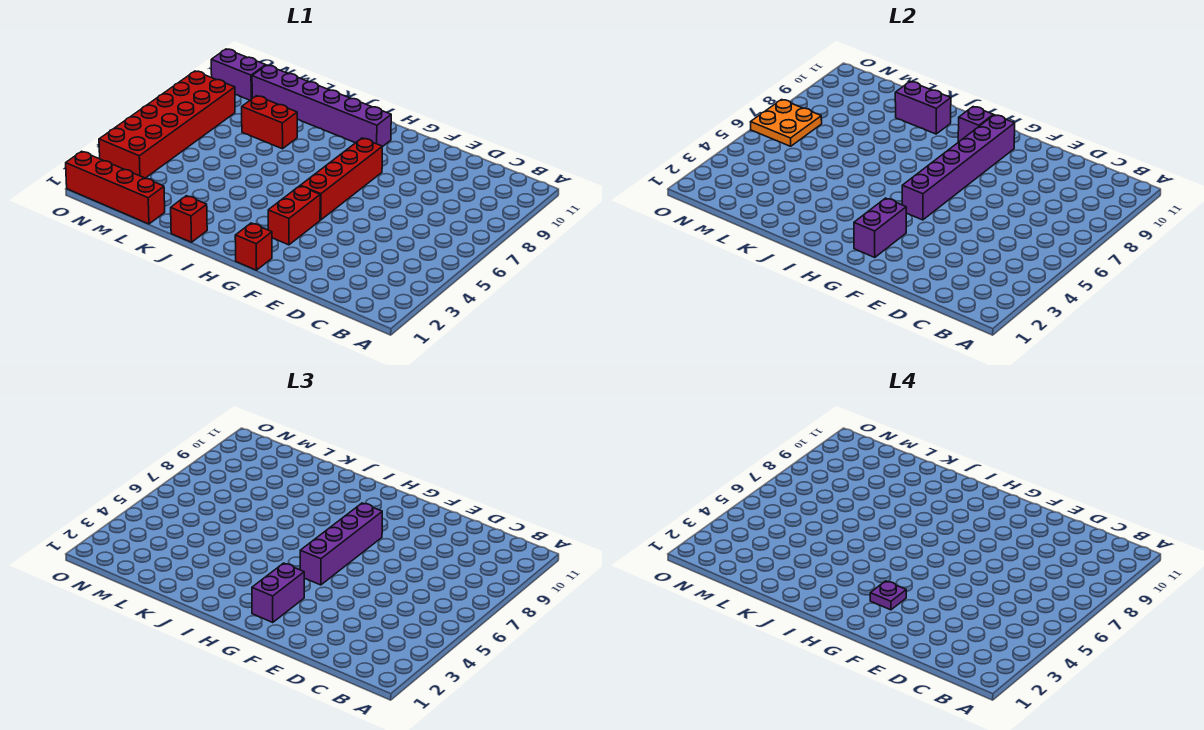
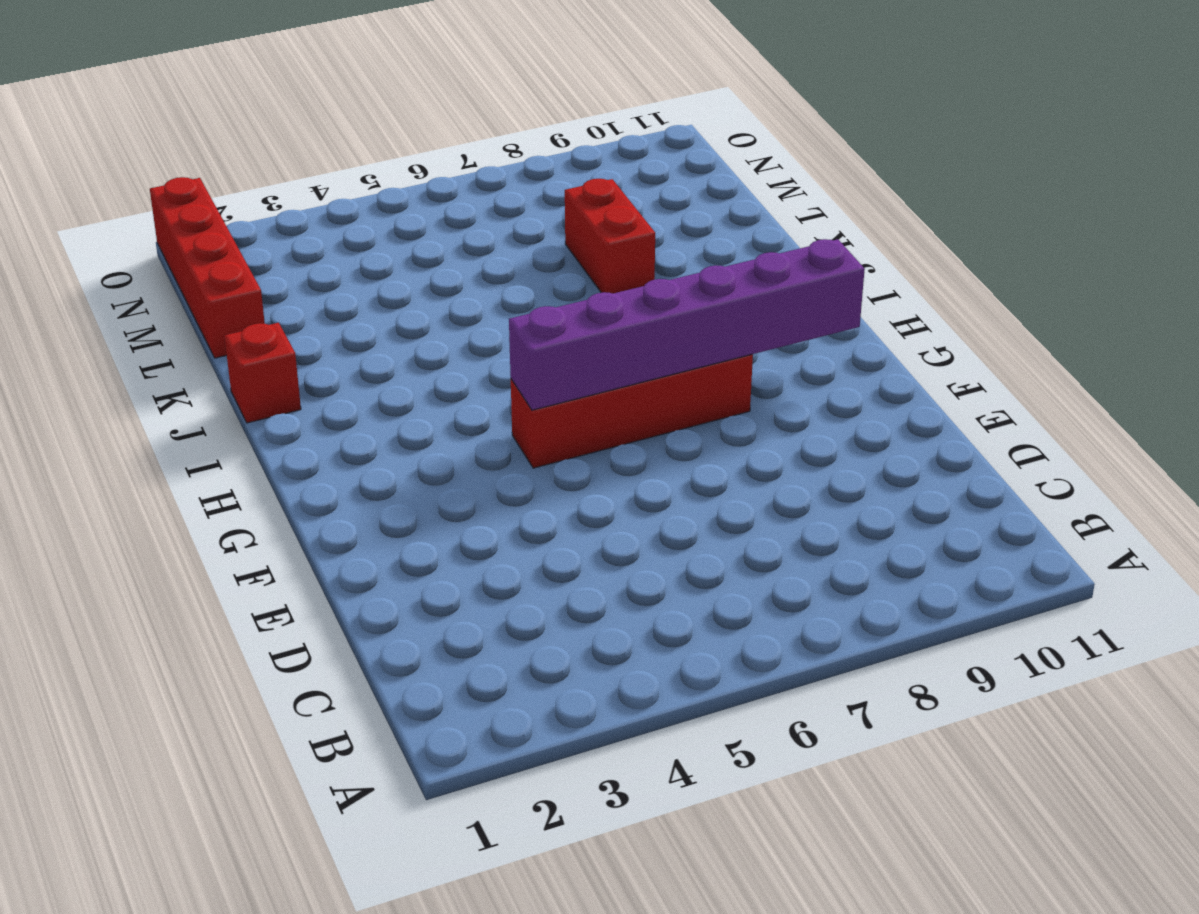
none -> red brick G1 level 1
none -> red brick G3:G4 level 1
none -> purple brick H10:M10 level 1

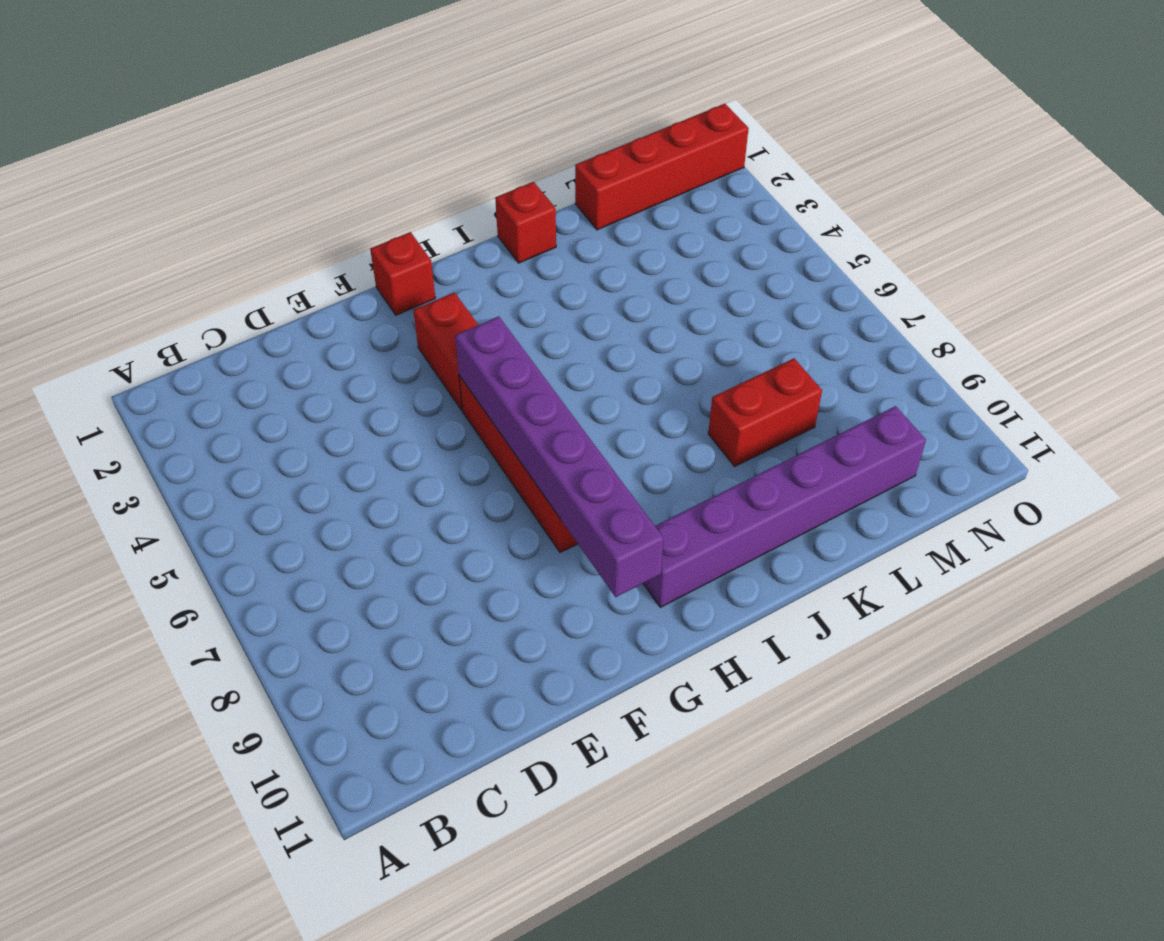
none -> red brick N3:O8 level 1
none -> purple brick N10:O10 level 1
none -> purple brick G2:G3 level 2

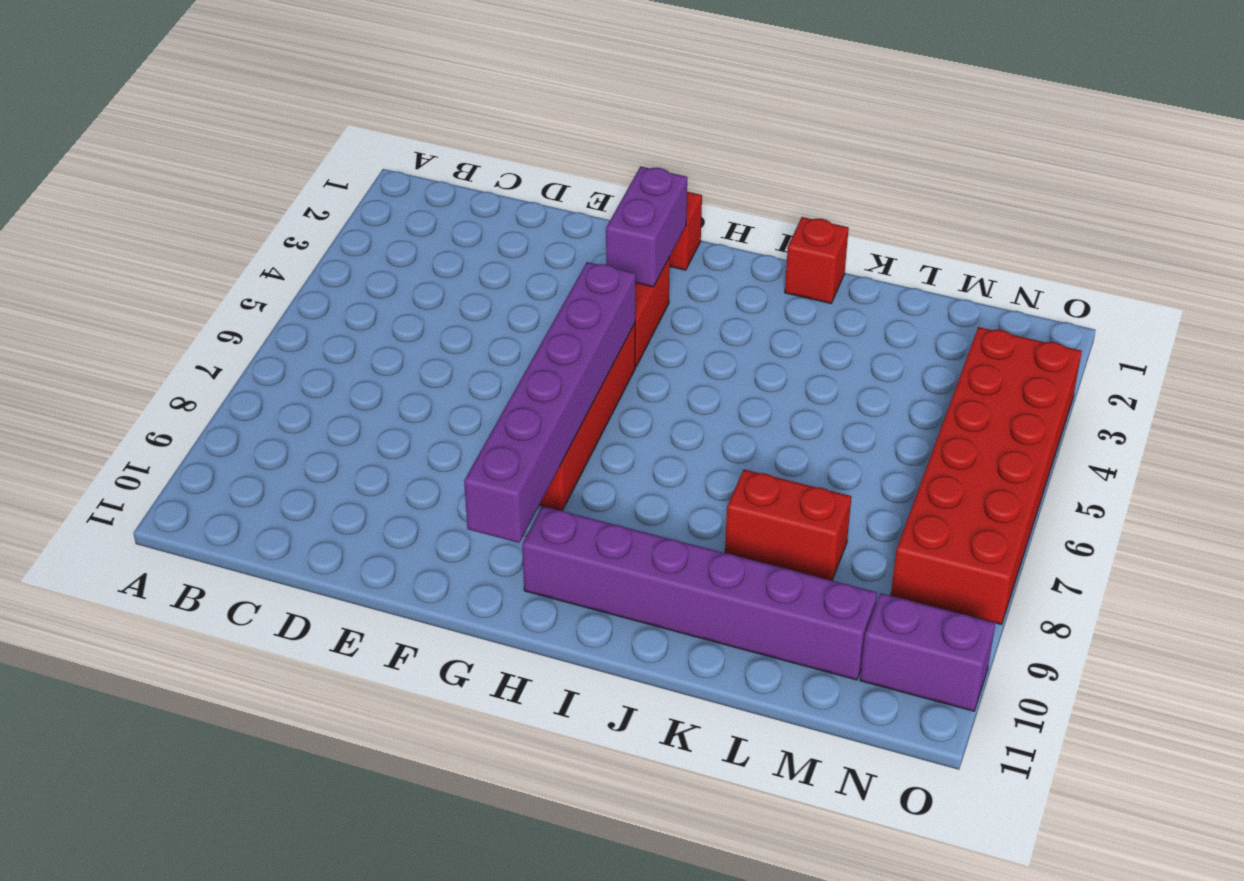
none -> red brick L1:O1 level 1
none -> purple brick H10 level 2
none -> purple brick J10:K10 level 2

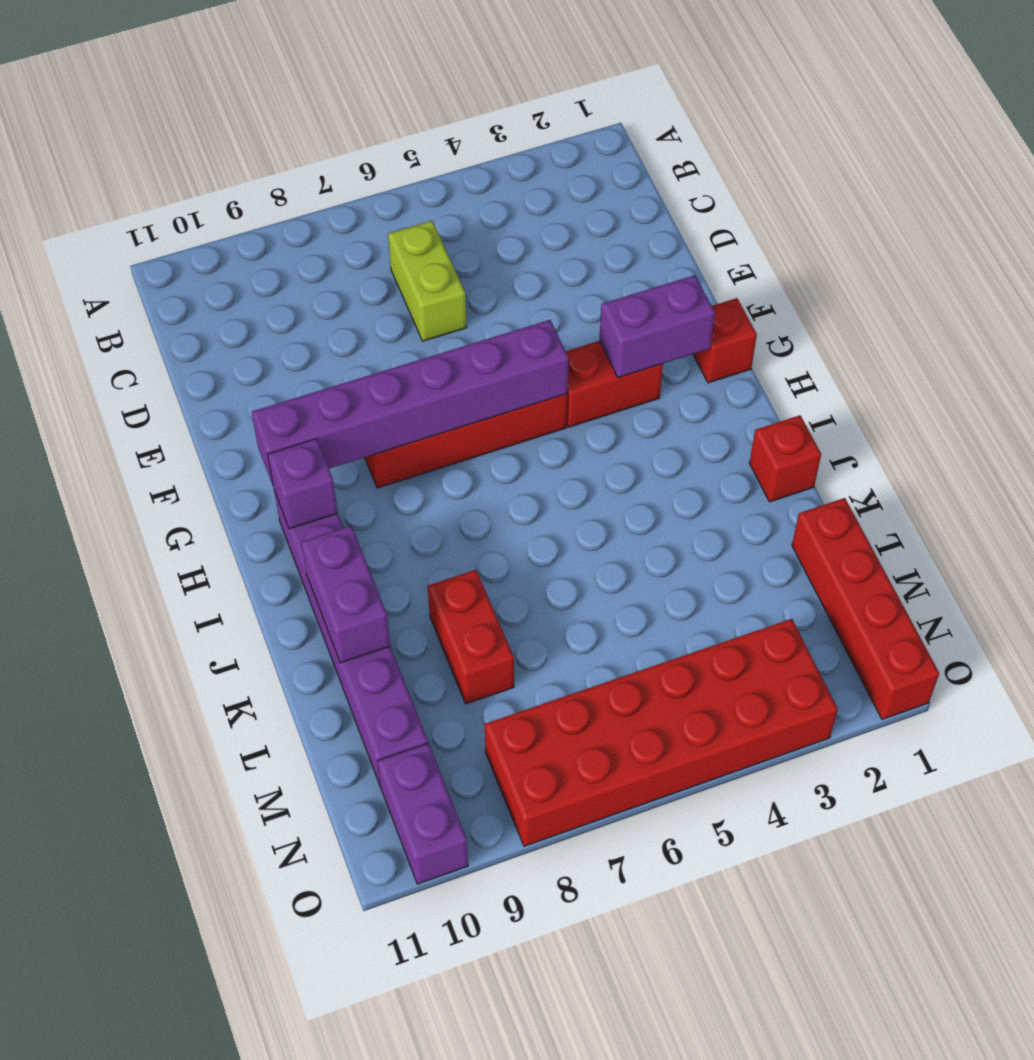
lime brick C6:D6 level 1 -> none
none -> orange plate N6:O7 level 2
none -> purple brick G2:G3 level 3
none -> purple brick G5:G8 level 3

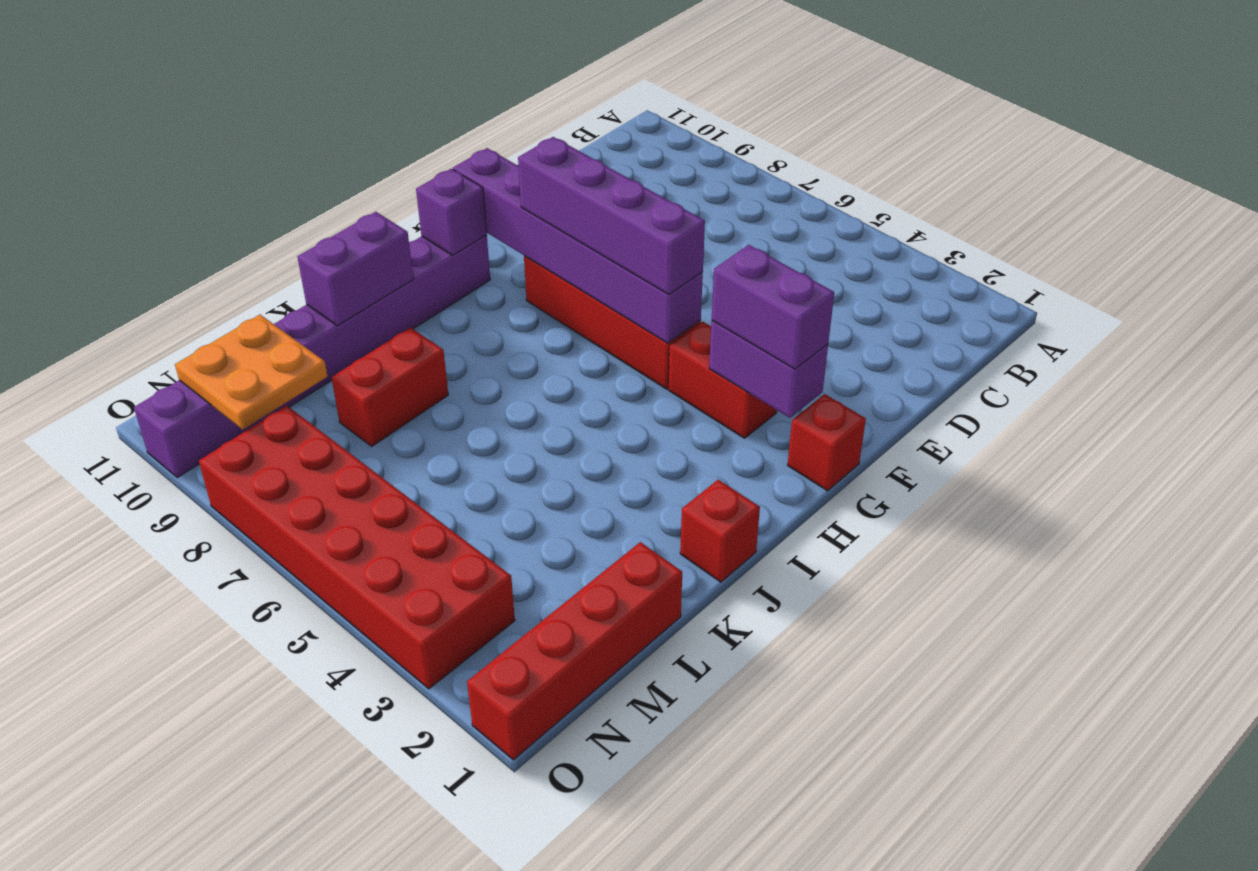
orange plate M9:N10 level 2 -> orange plate N6:O7 level 2
none -> purple plate G3 level 4

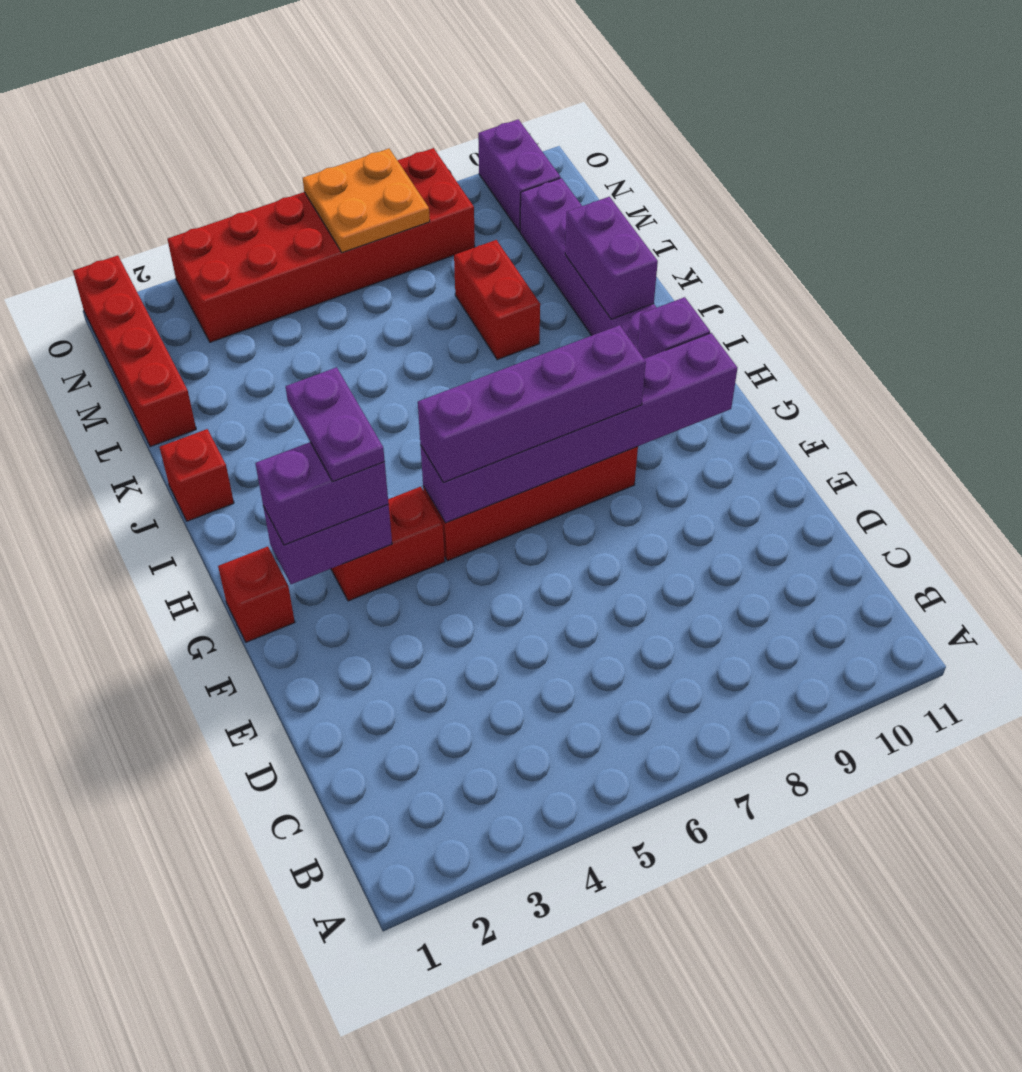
purple plate G3:H3 level 4 -> purple plate G3 level 4

